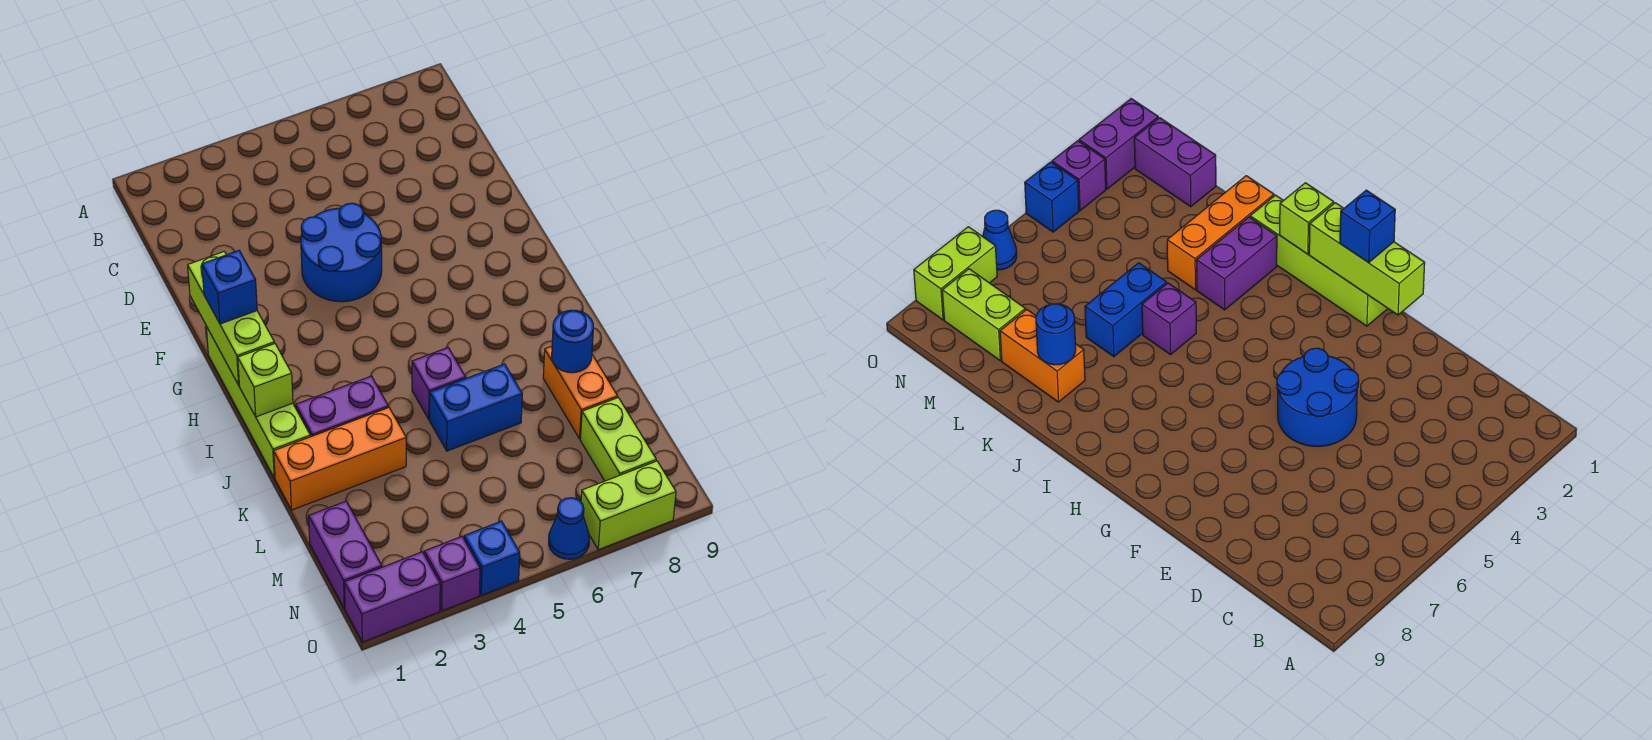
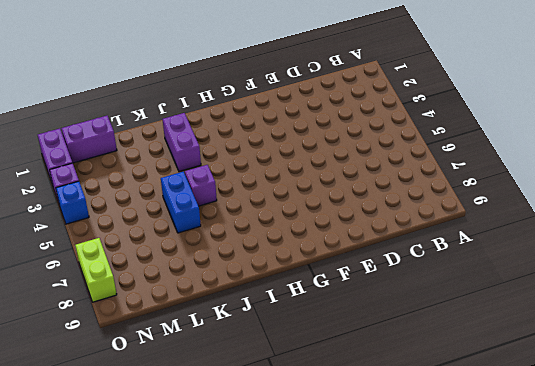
none -> blue round brick E4:F5 level 1
none -> lime brick G1:J1 level 1
none -> orange brick K1:K3 level 1

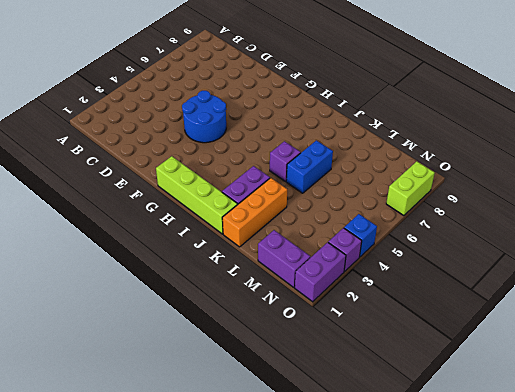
none -> orange brick K8:L8 level 1
none -> lime brick M8:N8 level 1
none -> blue cone O6 level 1

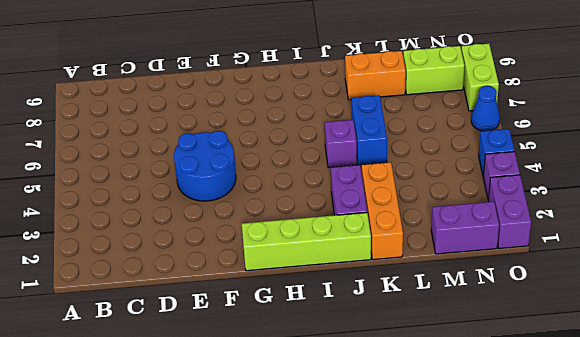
none -> lime brick F1:H1 level 2
none -> lime brick I1 level 2
none -> blue round brick K8 level 2

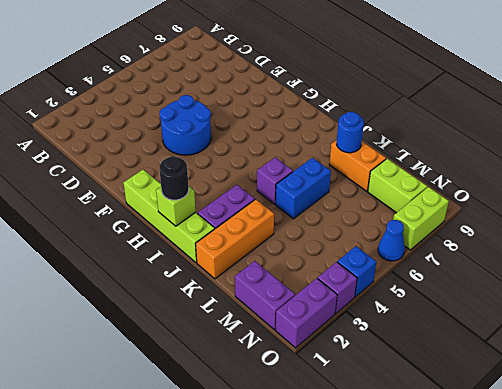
black round brick I1 level 3 -> none
none -> lime brick F1:H1 level 2
none -> blue brick G1 level 3

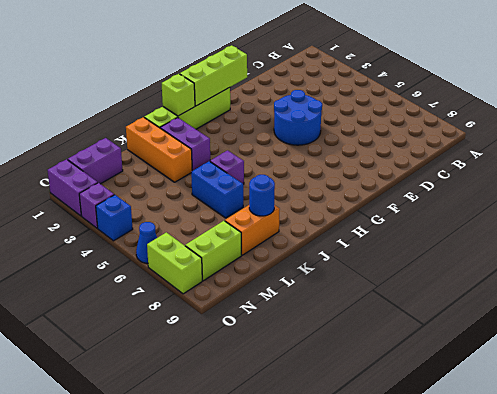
none -> blue brick G1 level 3

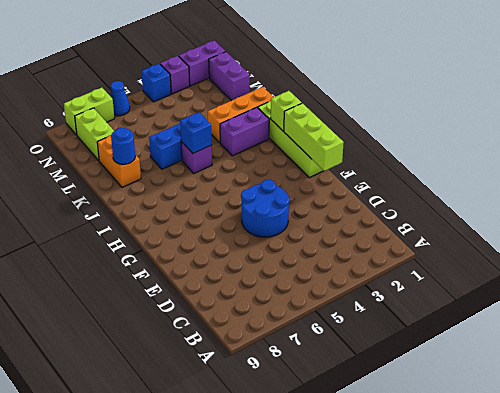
blue brick J5 level 2 -> blue brick G1 level 3

